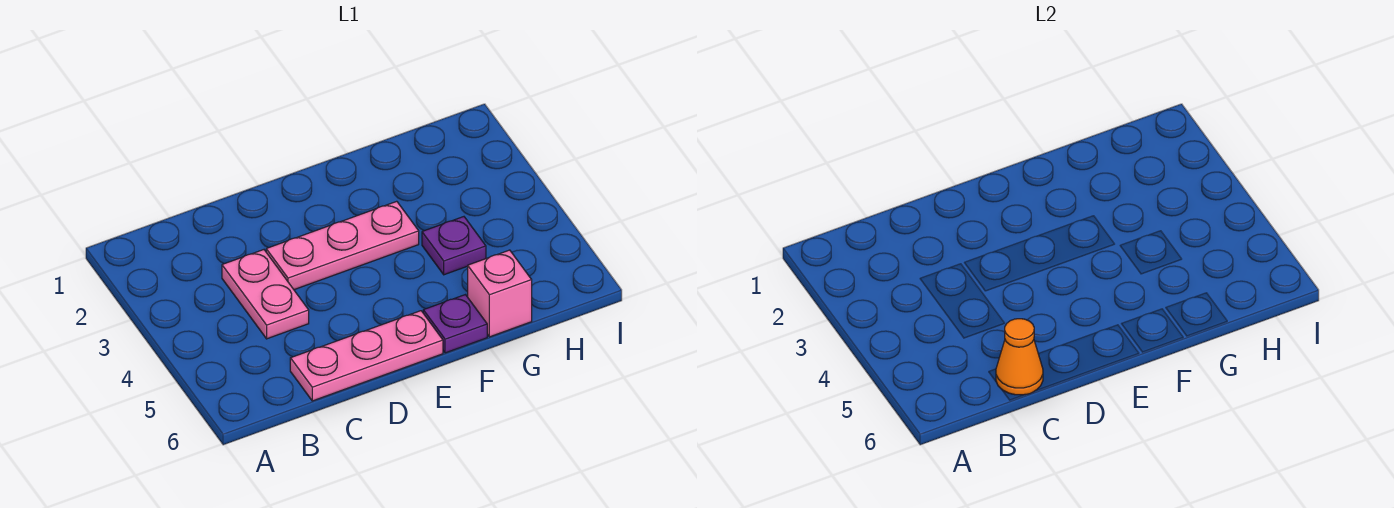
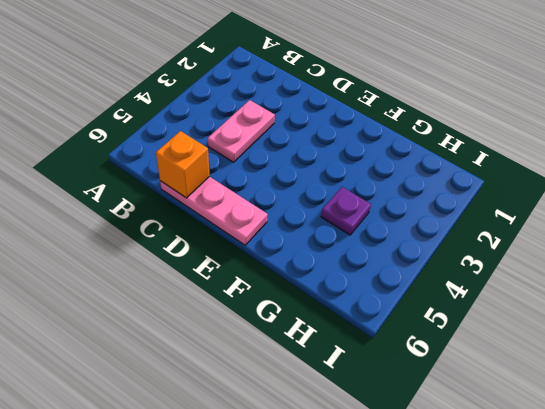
orange brick C6 level 2 -> orange cone C6 level 2
none -> pink plate D3:F3 level 1
none -> purple plate F6 level 1

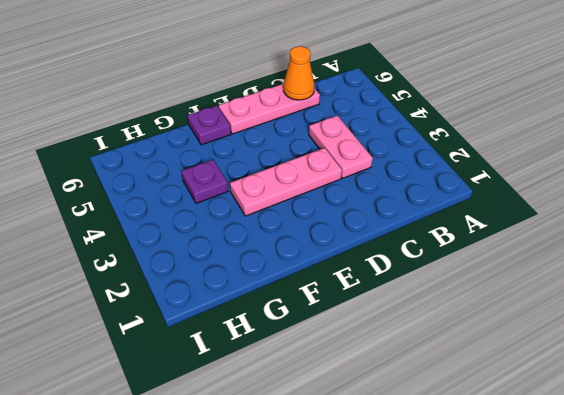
none -> pink brick G6 level 1

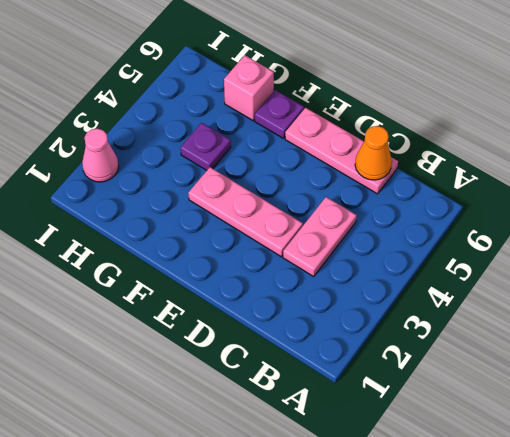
pink cone I2 level 1 -> none

